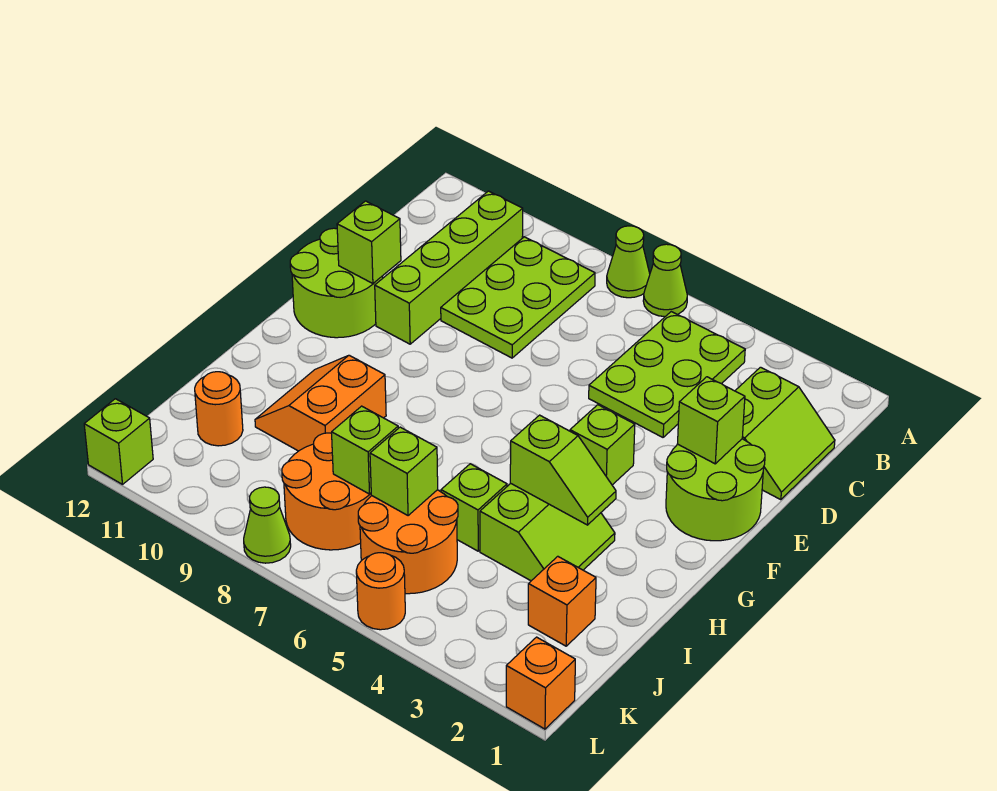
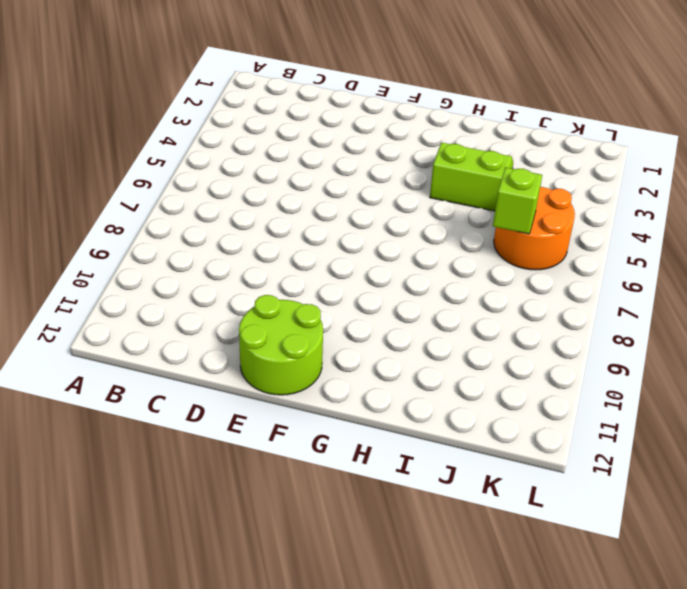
none -> lime cone A6 level 1
none -> lime cone A7 level 1
none -> lime plate B4:D5 level 1

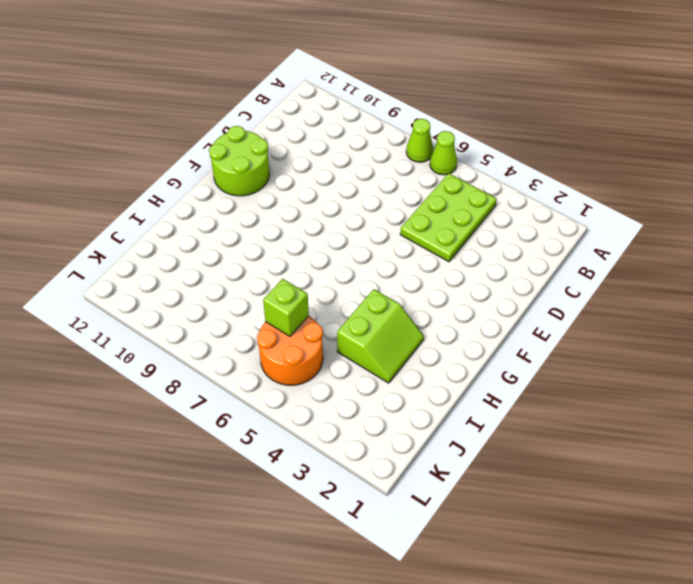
none -> lime plate B8:D9 level 1
none -> lime brick B10:E10 level 1
none -> lime slope C1:D2 level 1 top 2

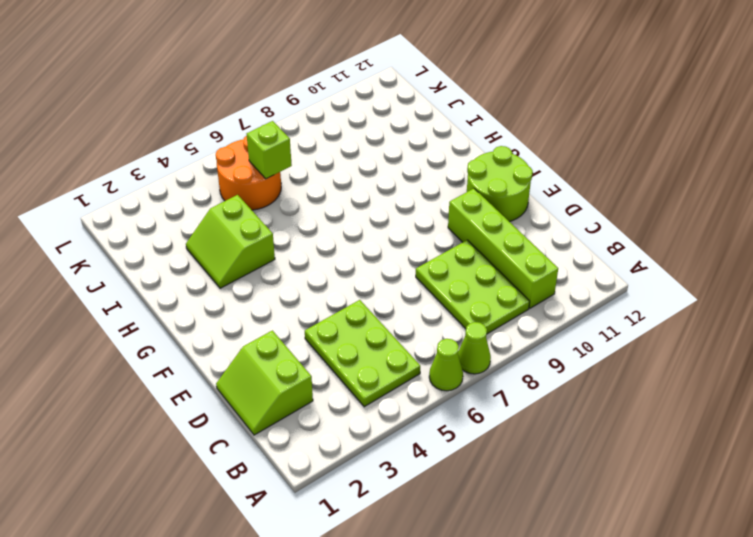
none -> lime round brick E1:F2 level 1
none -> lime brick F4 level 1
none -> orange slope H9:I10 level 1 top 9

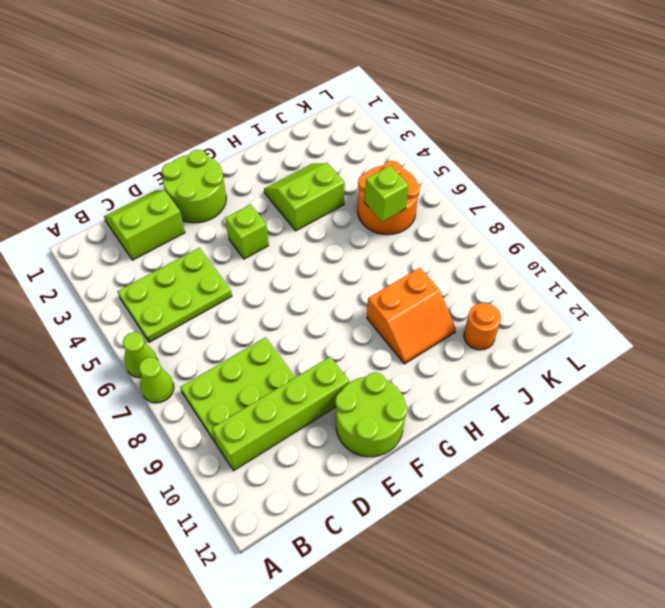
none -> lime brick I5 level 1
none -> orange brick J2 level 1
none -> orange round brick J7:K8 level 1

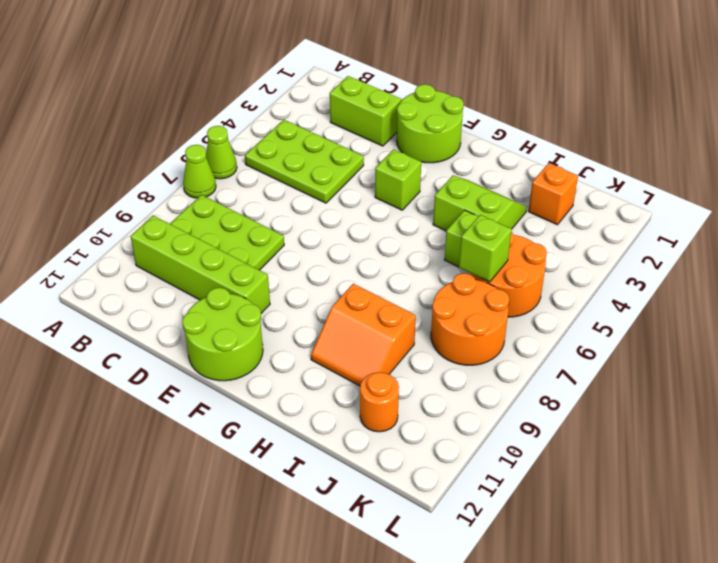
none -> orange brick L1 level 1
none -> orange round brick L5 level 1
none -> lime cone L8 level 1

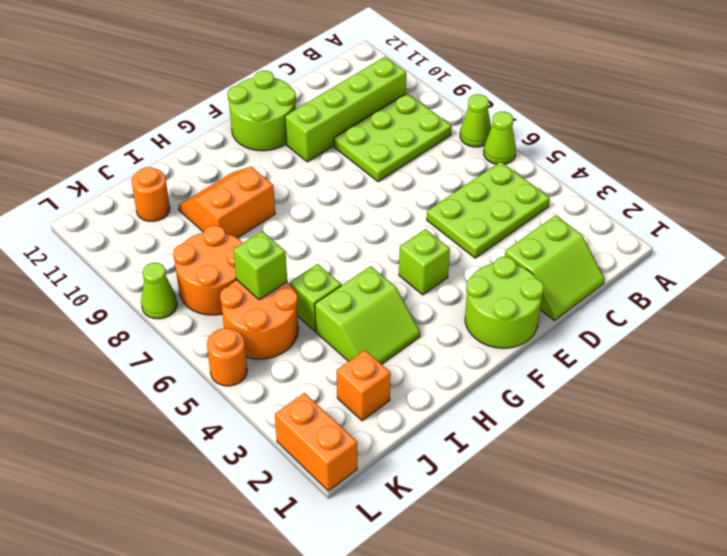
orange brick L1:L2 level 1 -> orange brick L1 level 1
none -> lime brick L12 level 1
none -> lime brick E2 level 2
none -> lime brick E11 level 2

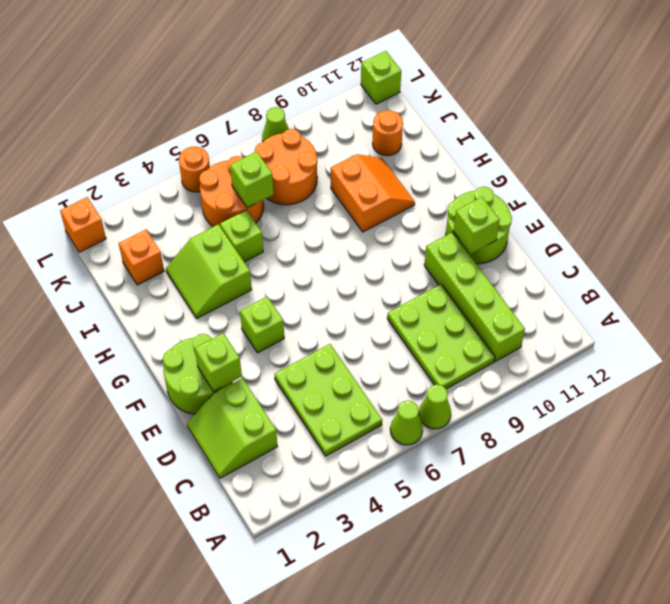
none -> lime slope H3:H4 level 2 top 4
none -> lime brick J7 level 2

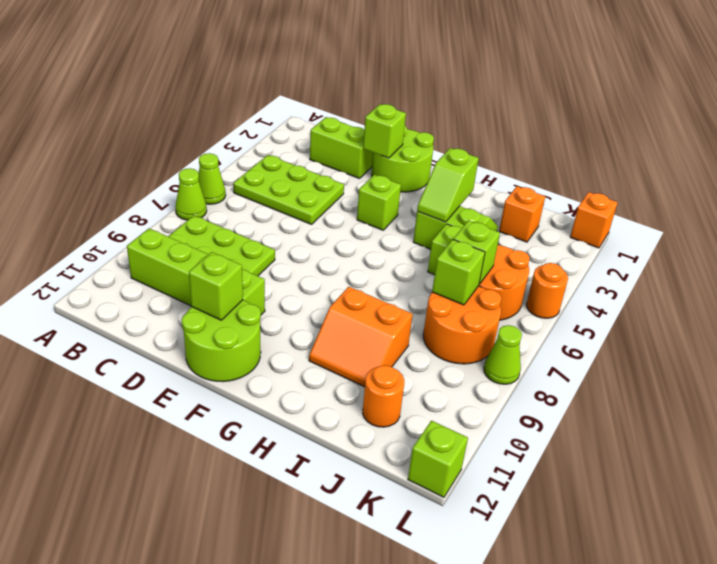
lime slope H3:H4 level 2 top 3 -> lime slope H3:H4 level 2 top 4

